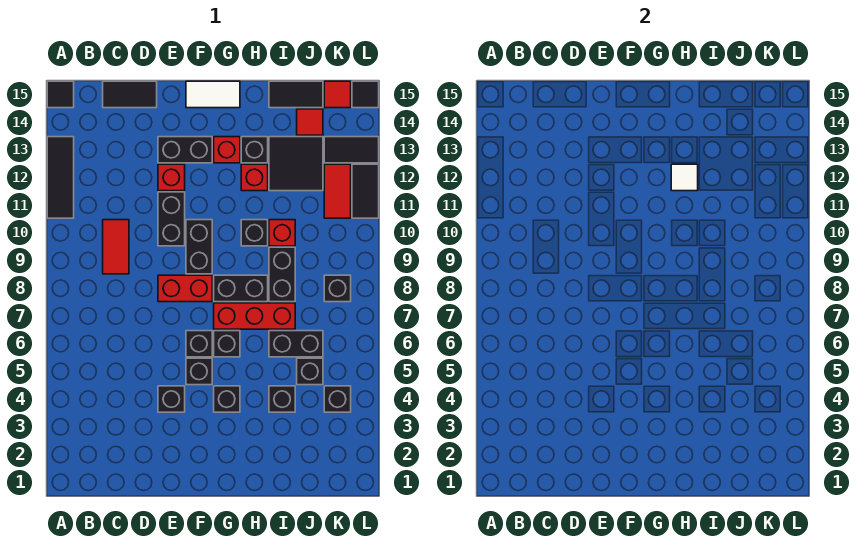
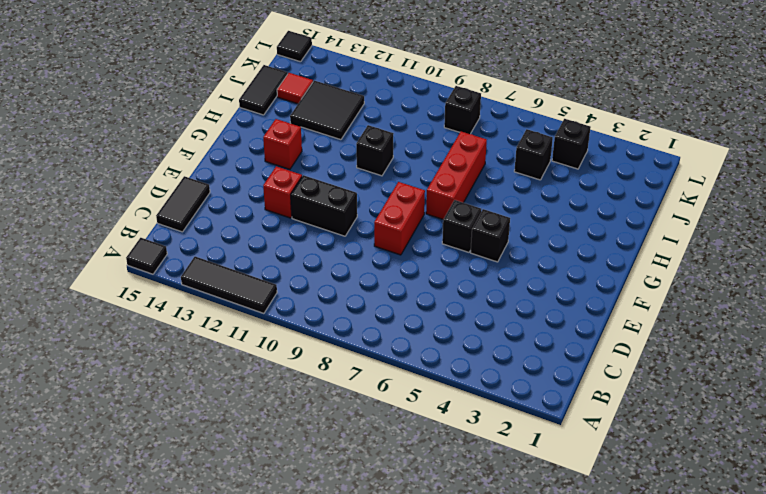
none -> red tile C9:C10 level 1
none -> black brick E4 level 1
none -> black brick E13:F13 level 1
none -> black brick F9:F10 level 1

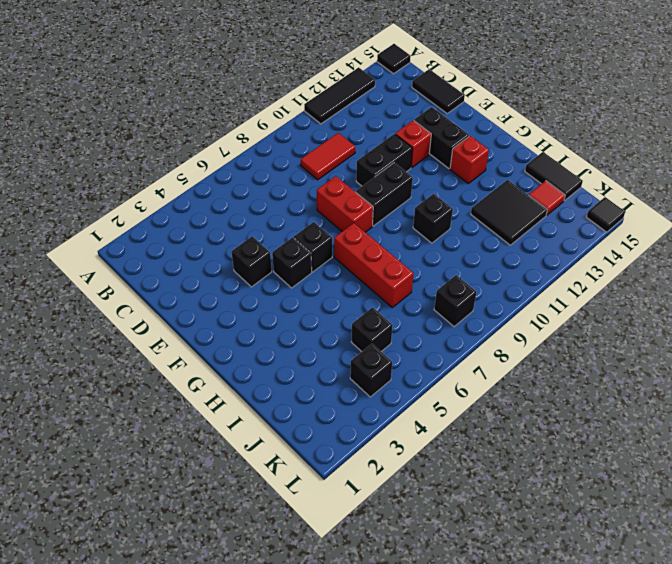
none -> white tile F15:G15 level 1
none -> black brick G4 level 1
none -> black brick G6 level 1
none -> black brick G8:H8 level 1

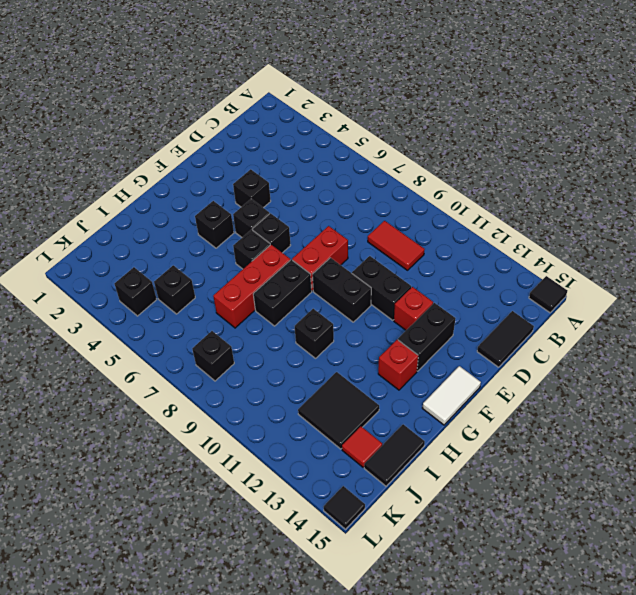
none -> black tile A11:A13 level 1
none -> red brick H12 level 1
none -> black brick H13 level 1
none -> black brick I4 level 1

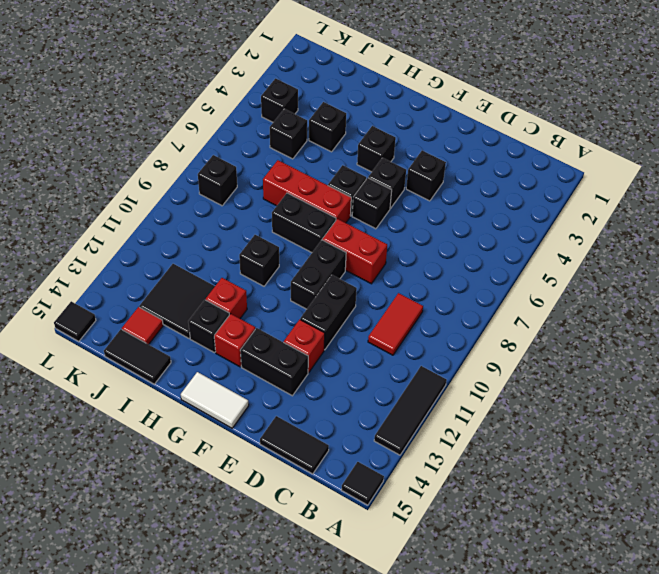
none -> black brick I6:J6 level 1
none -> black brick I8:I9 level 1
none -> red brick I10 level 1
none -> red tile K11:K12 level 1

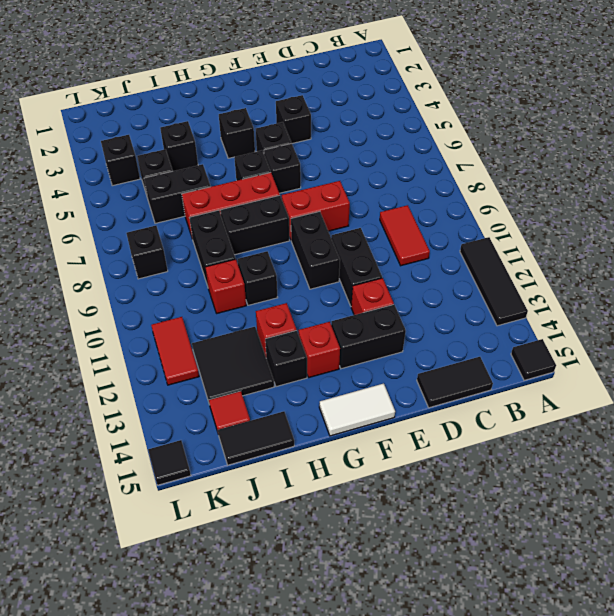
none -> black tile K13:L13 level 1
none -> red tile K15 level 1
none -> black tile L11:L12 level 1
none -> white tile H12 level 2

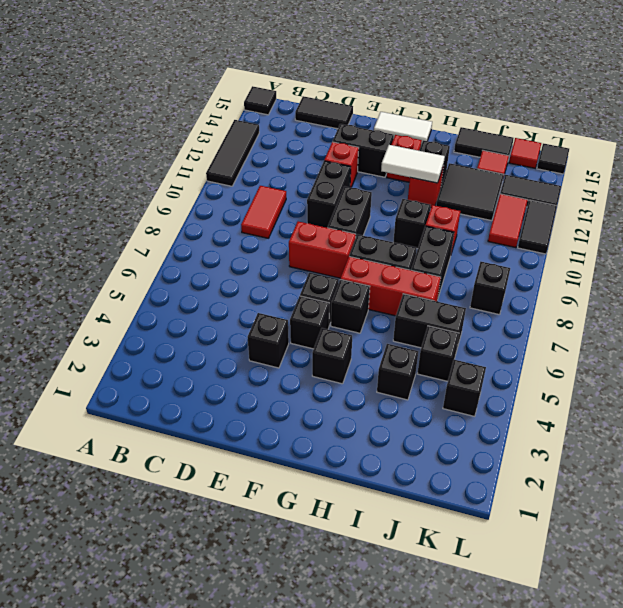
white tile G12:H12 level 2 -> white tile H12 level 2

